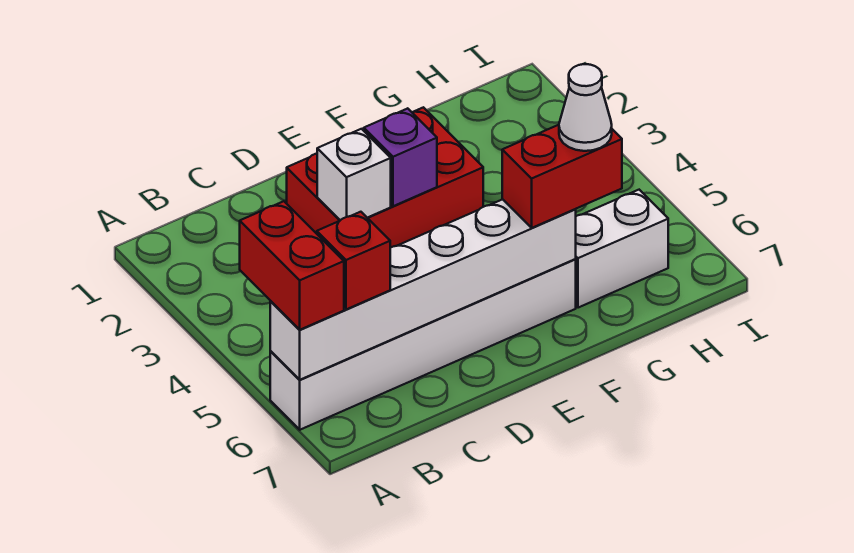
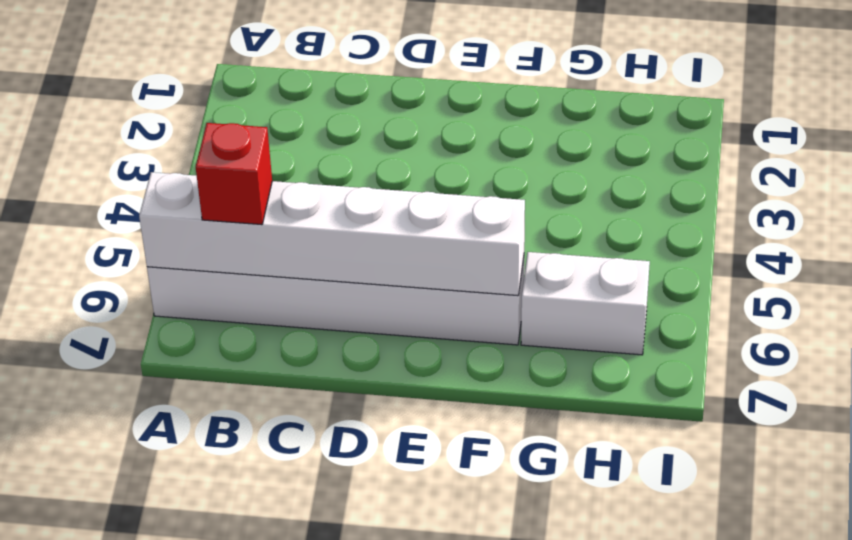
none -> red brick D2:F3 level 1
none -> white brick D3 level 2

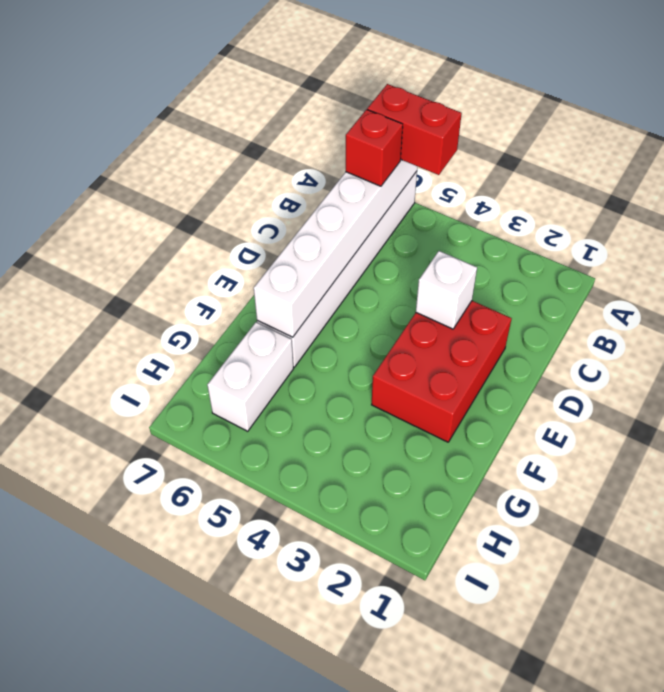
none -> purple brick E3 level 2
none -> red brick F6:G6 level 3

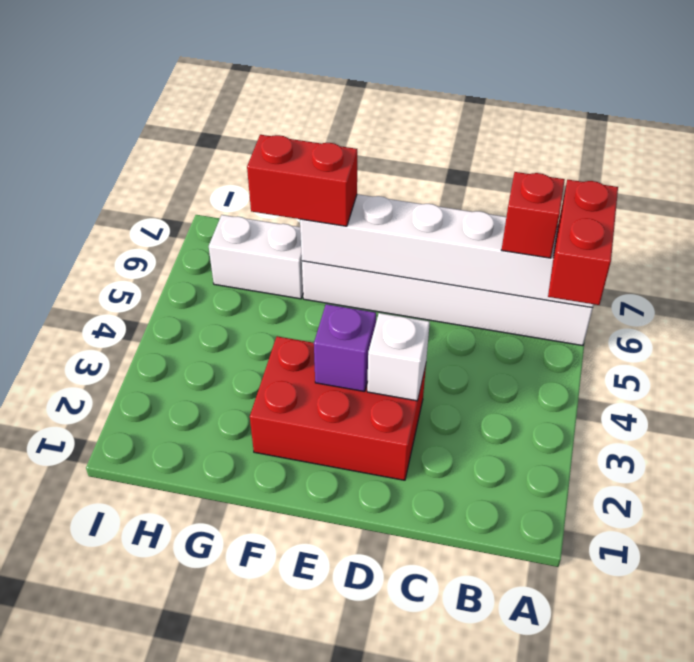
none -> white cone G6 level 4

